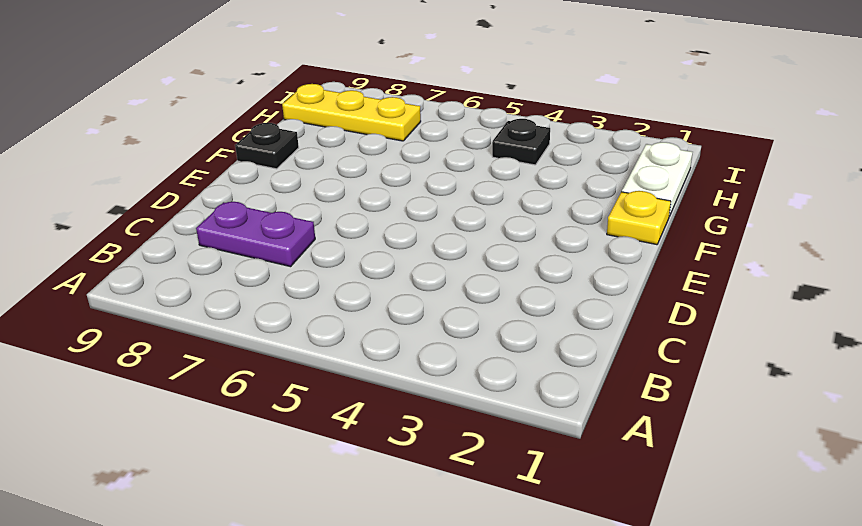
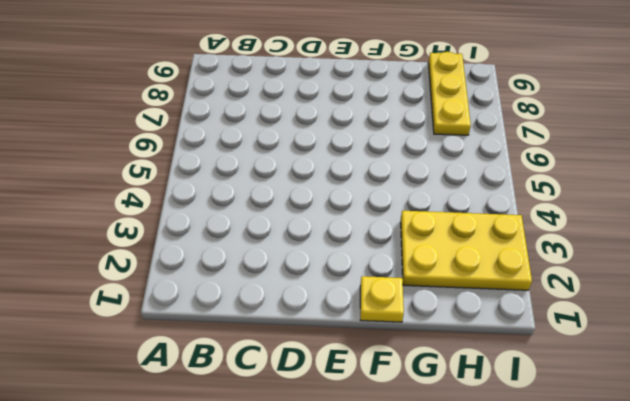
yellow plate G2:I3 level 1 -> none
none -> purple plate C7:C8 level 1
none -> black plate F9 level 1

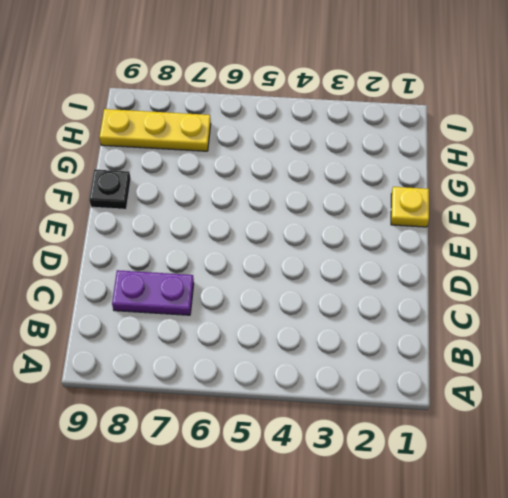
none -> white plate G1:H1 level 1
none -> black plate H4 level 1

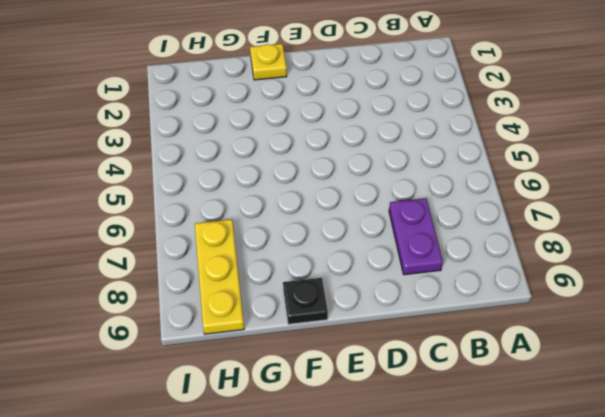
none -> white plate G1:H1 level 1
none -> black plate H4 level 1

